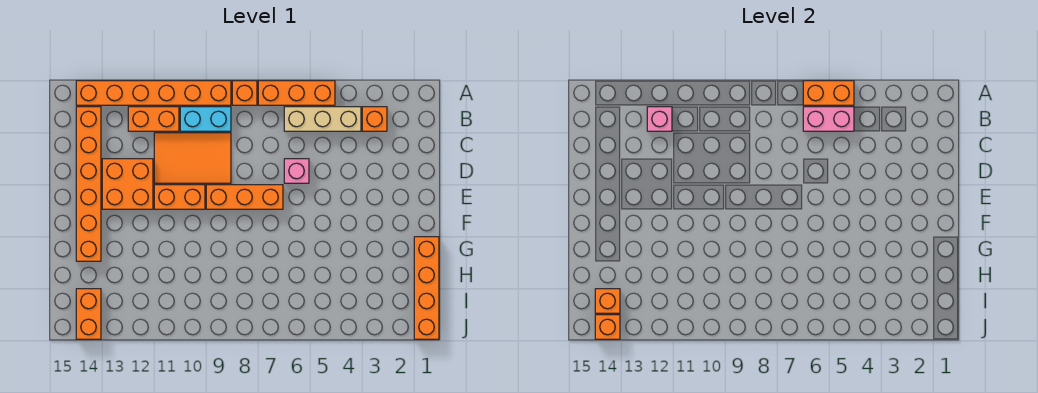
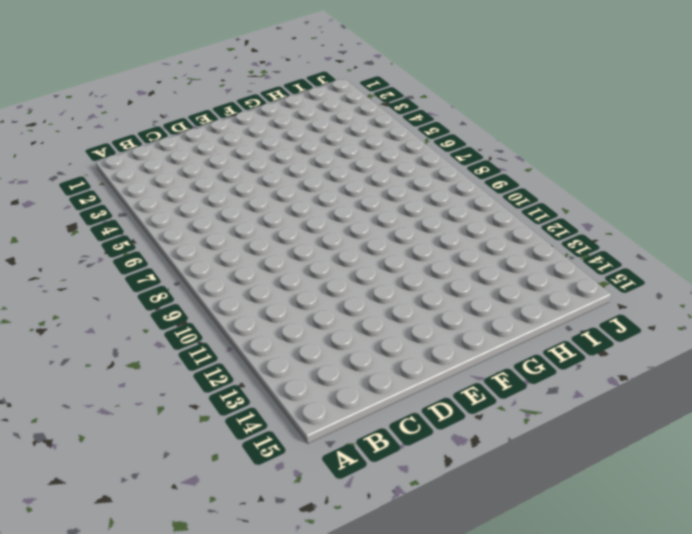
none -> orange brick A5:A7 level 1
none -> orange brick A8 level 1
none -> orange brick A9:A14 level 1

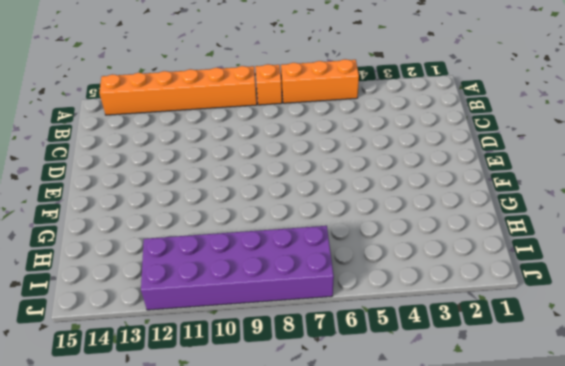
purple brick I7:J12 level 1 -> none
none -> orange brick B3 level 1
none -> tan brick B4:B6 level 1
none -> cyan brick B9:B10 level 1

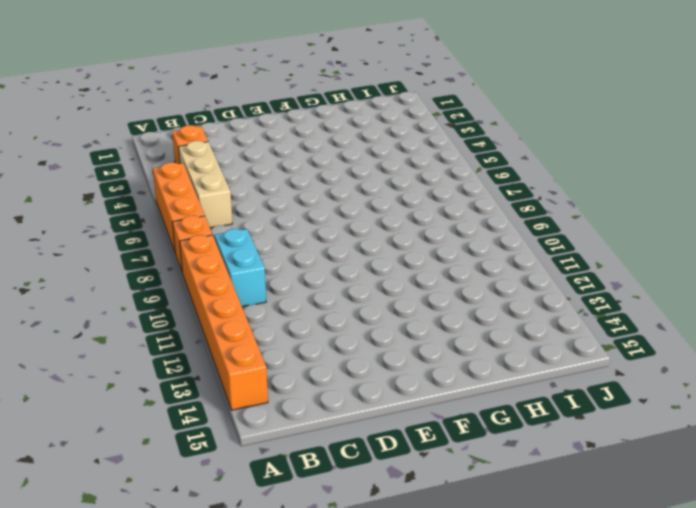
none -> orange brick B11:B12 level 1
none -> orange brick B14:G14 level 1
none -> orange tile C9:D11 level 1

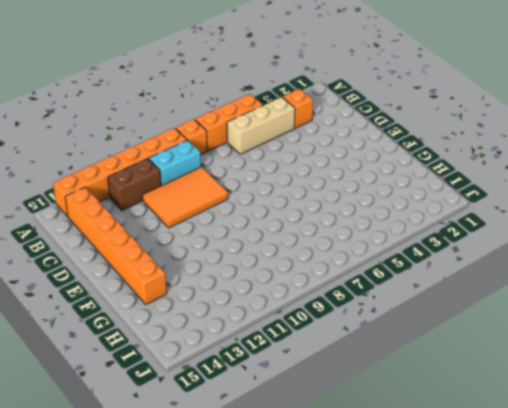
brown brick B11:B12 level 1 -> orange brick B11:B12 level 1
none -> pink brick D6 level 1
none -> orange brick D12:E13 level 1
none -> orange brick E7:E9 level 1

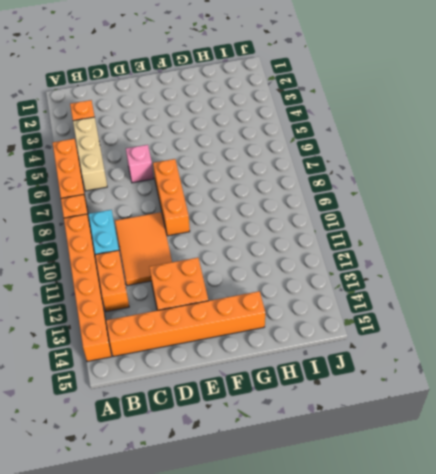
none -> orange brick E10:E11 level 1
none -> orange brick G1:J1 level 1
none -> orange brick I14:J14 level 1

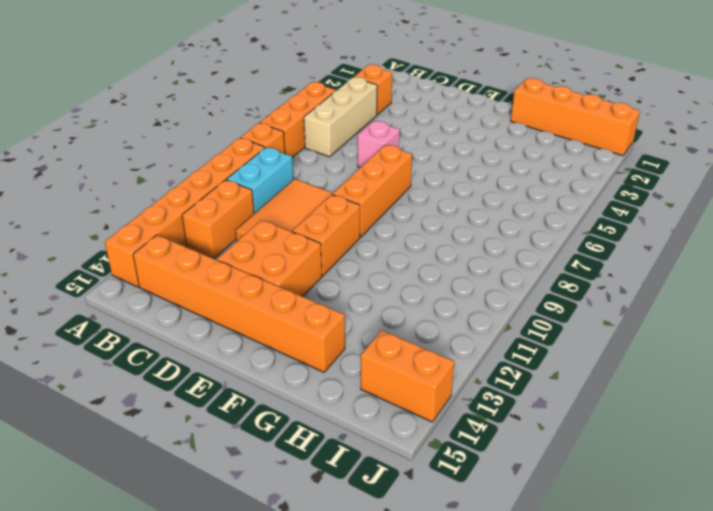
none -> orange brick A5:A6 level 2
none -> pink brick B5:B6 level 2
none -> pink brick B12 level 2

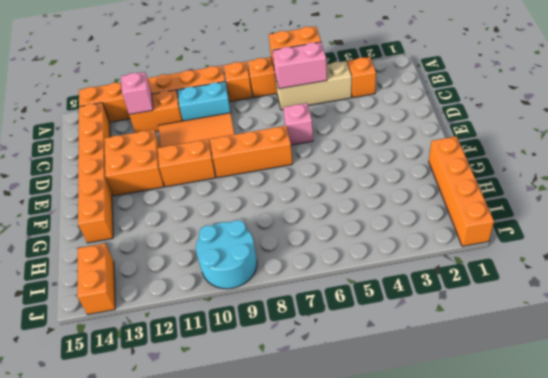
cyan round brick I9:J10 level 1 -> none
none -> orange brick I14 level 2
none -> orange brick J14 level 2

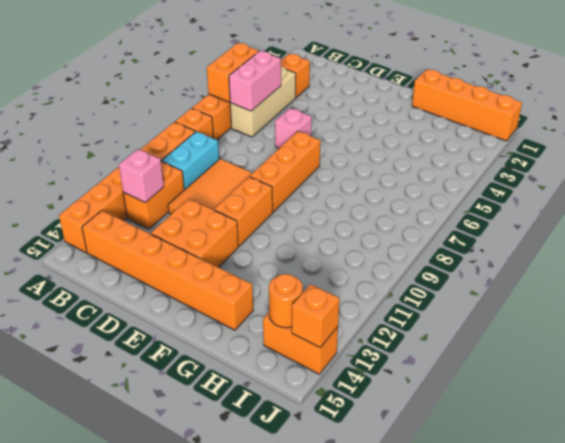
orange round brick I14 level 2 -> orange brick I14 level 2

